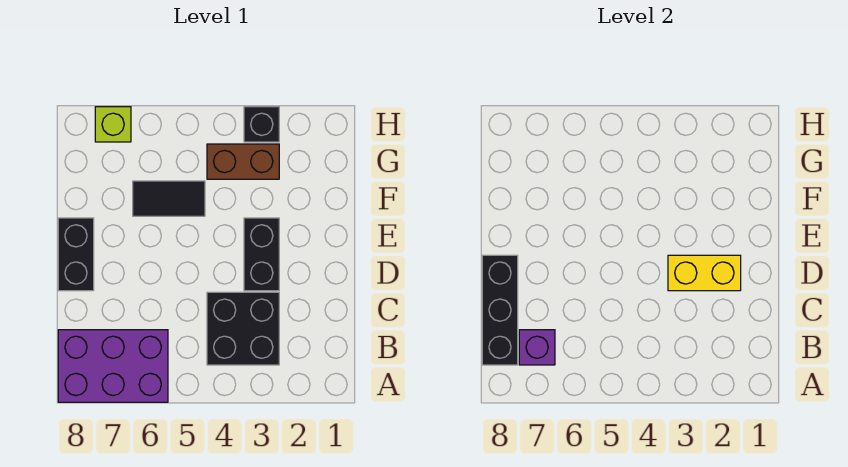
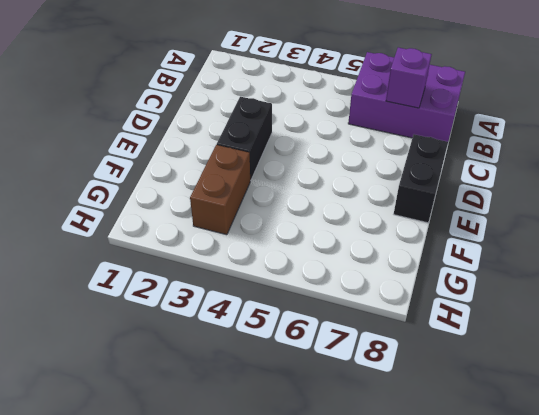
brown brick F3:G3 level 1 -> brown brick G3:G4 level 1
none -> black brick B3:C4 level 1
none -> black tile F5:F6 level 1

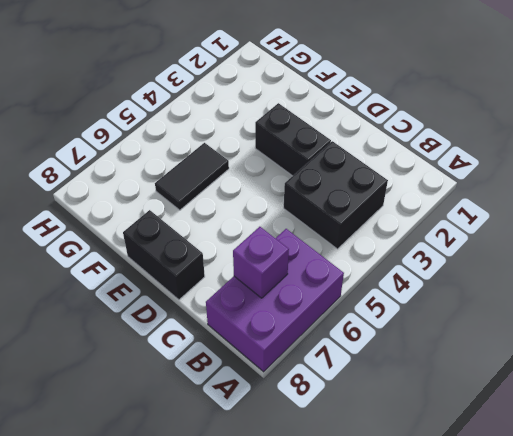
none -> brown brick G3:G4 level 1
none -> black brick H3 level 1

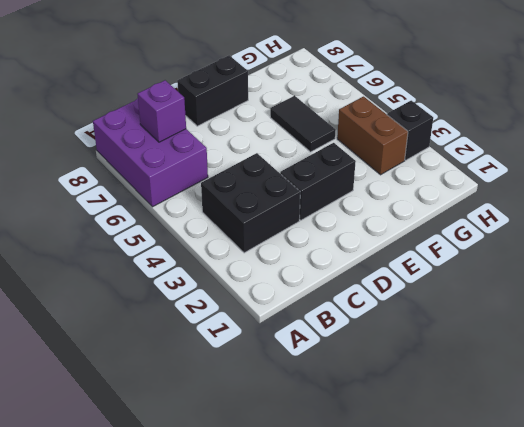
none -> lime brick H7 level 1
none -> black brick B8:D8 level 2

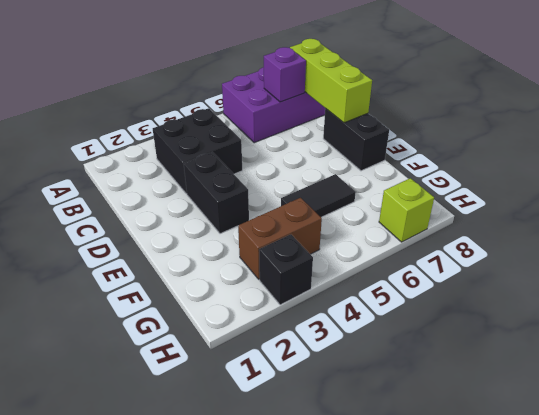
lime brick B8:D8 level 2 -> black brick B8:D8 level 2
none -> yellow brick D2:D3 level 2

